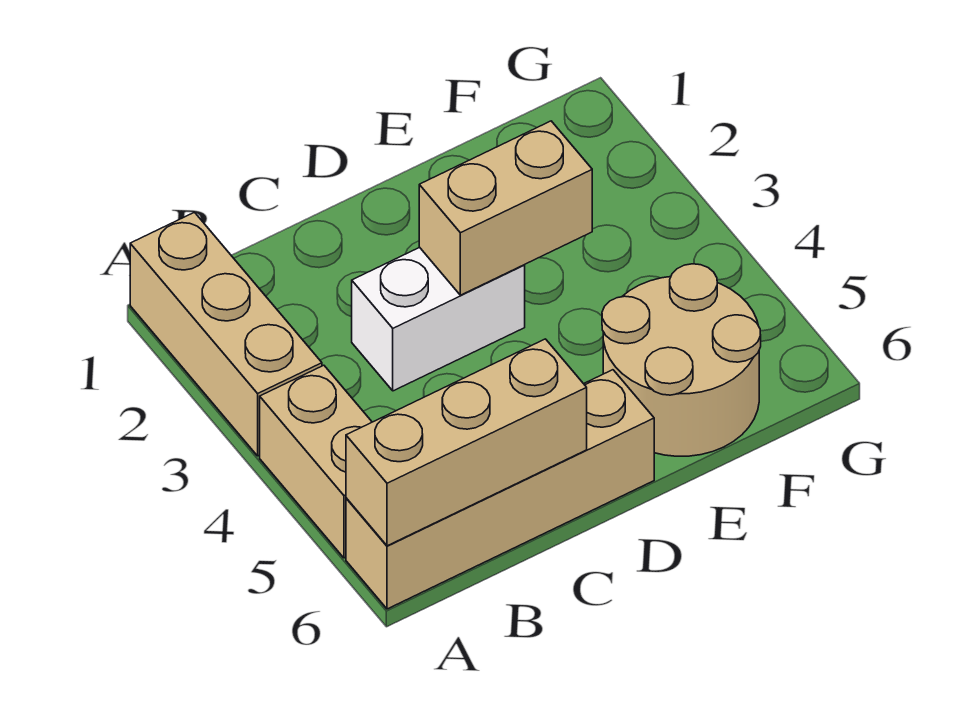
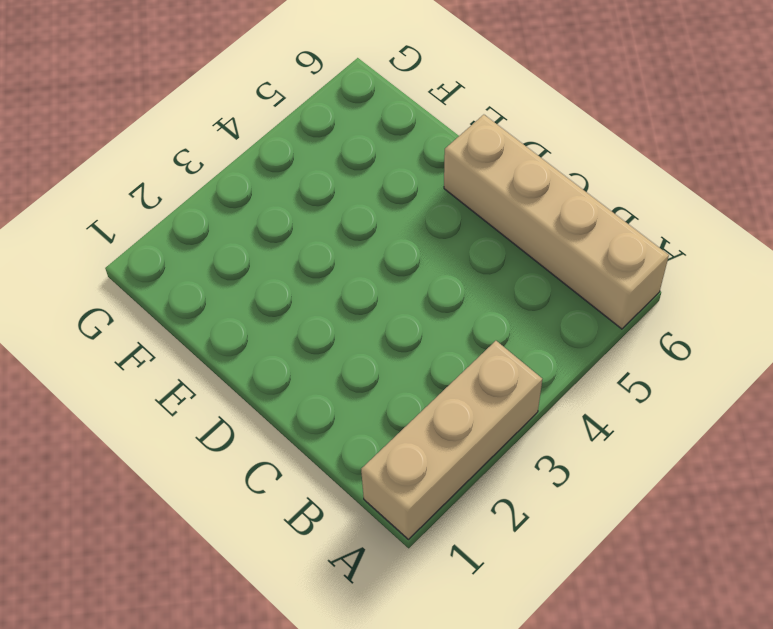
none -> tan brick A4:A5 level 1
none -> white brick C3:D3 level 1

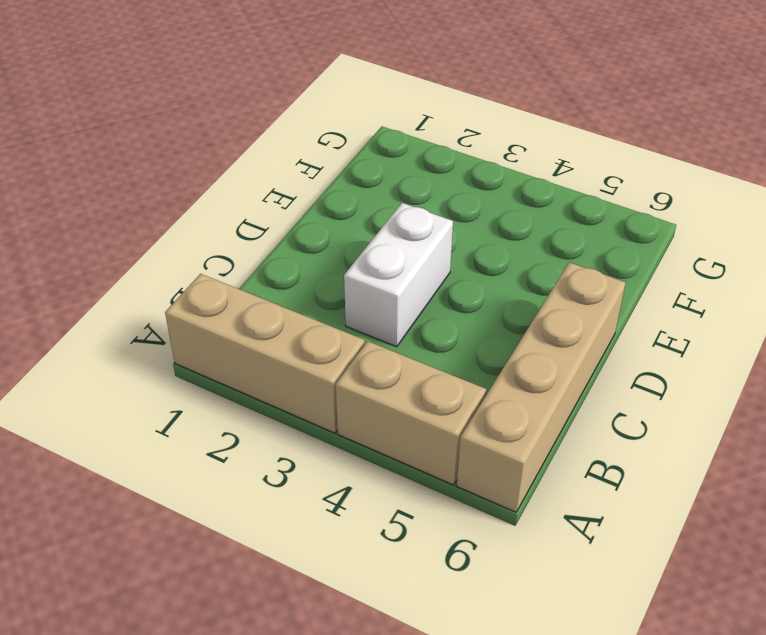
none -> tan round brick E5:F6 level 1
none -> tan brick A6:C6 level 2

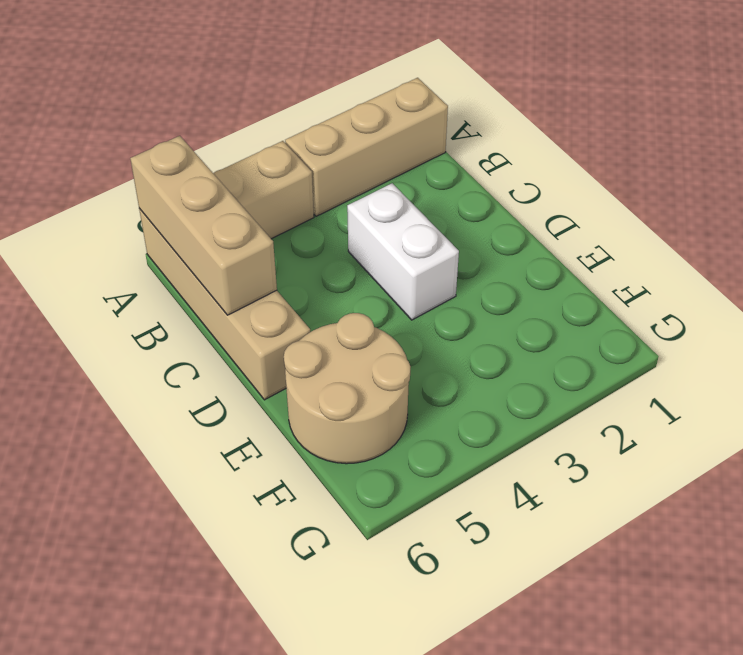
none -> tan brick D3:E3 level 2

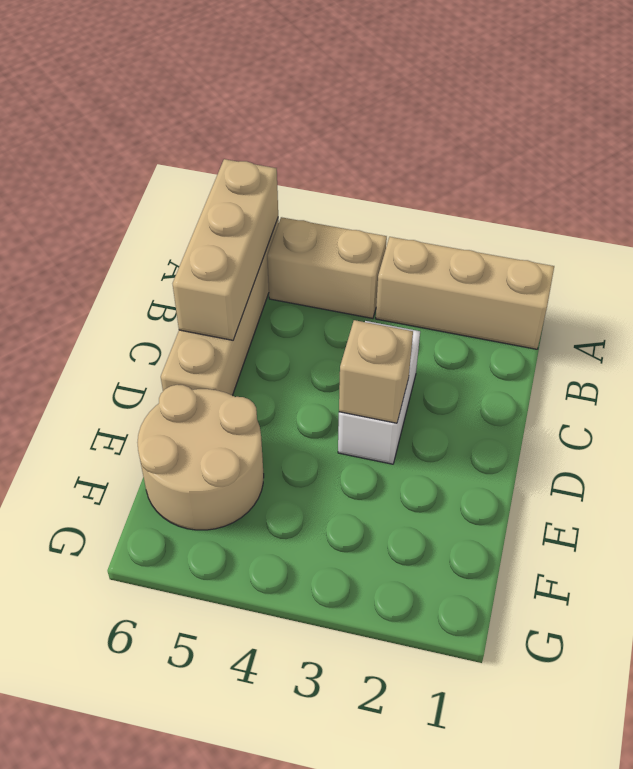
tan brick D3 level 2 -> tan brick D3:E3 level 2

